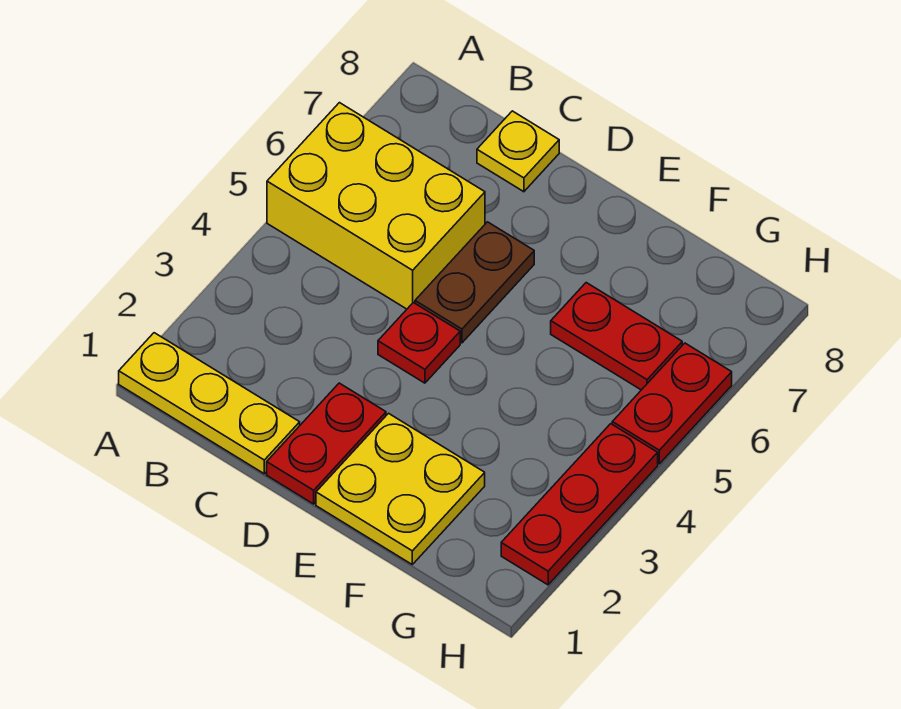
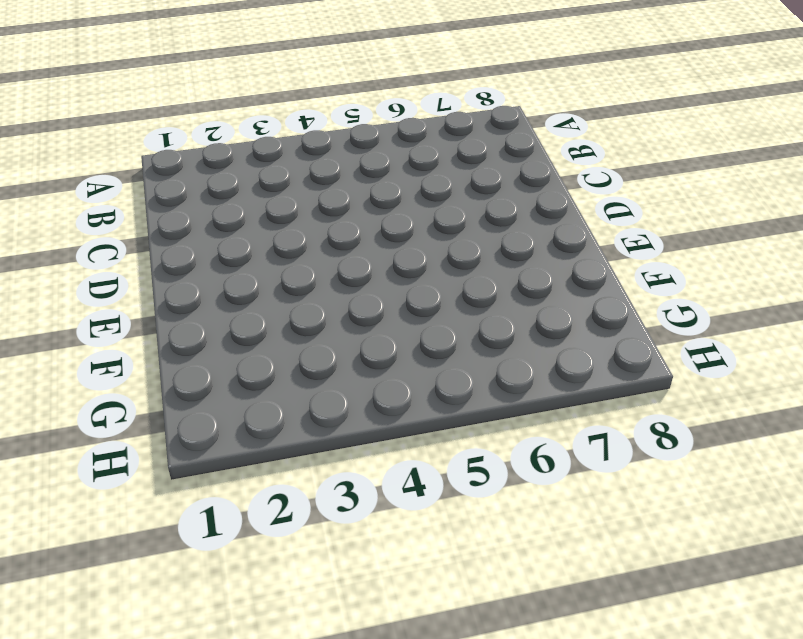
none -> yellow plate A1:C1 level 1
none -> yellow brick A5:C6 level 1

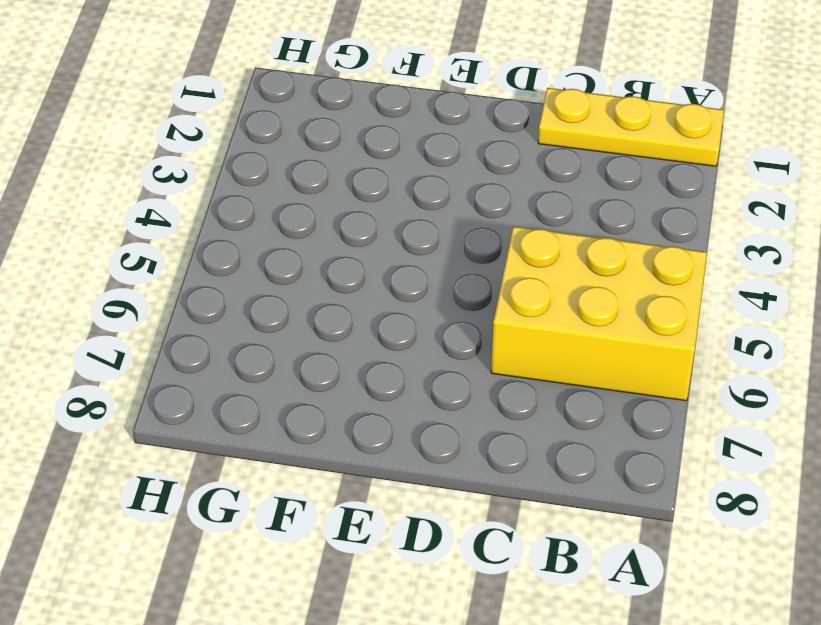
none -> yellow plate C8 level 1
none -> red plate D1:D2 level 1

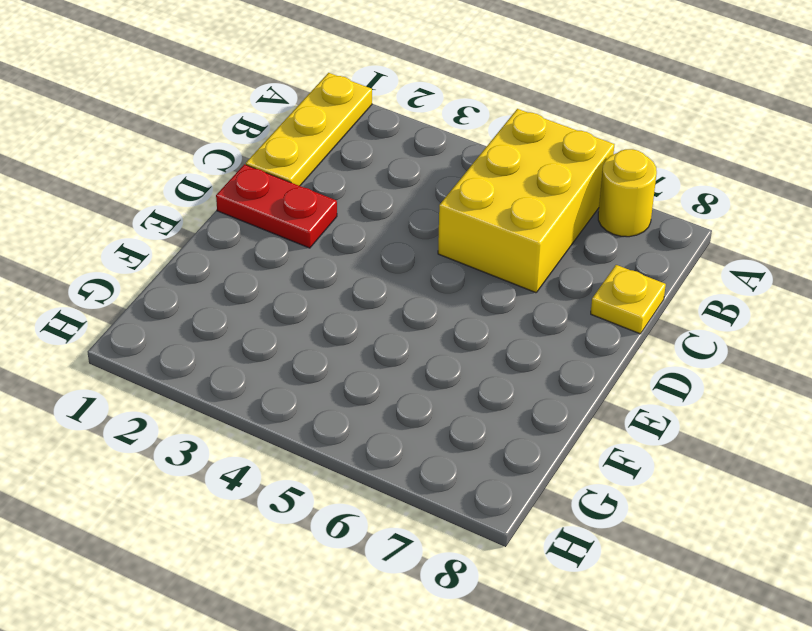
yellow round brick A7 level 1 -> none
none -> red plate D4 level 1
none -> brown plate D5:D6 level 1

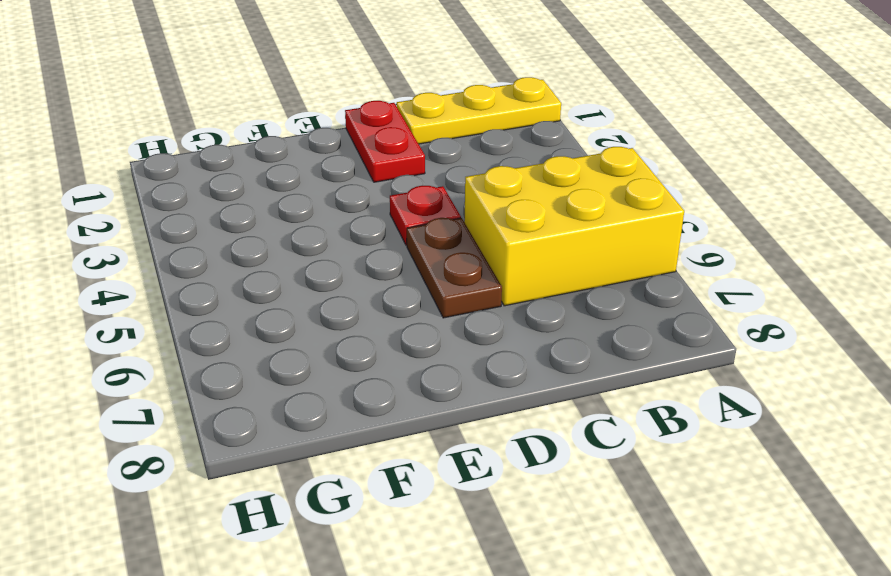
none -> yellow plate C8 level 1
none -> yellow plate E1:F2 level 1

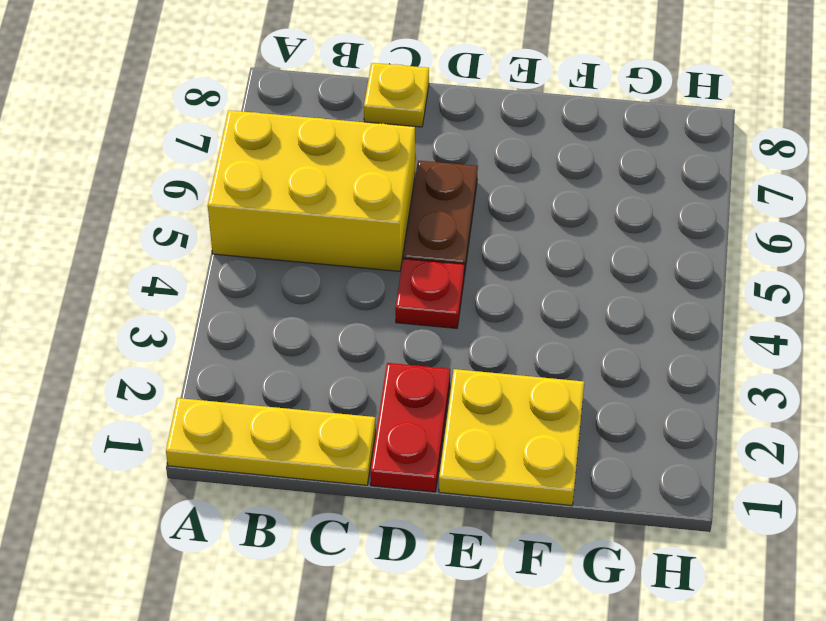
none -> red plate F6:G6 level 1
none -> red plate H2:H4 level 1

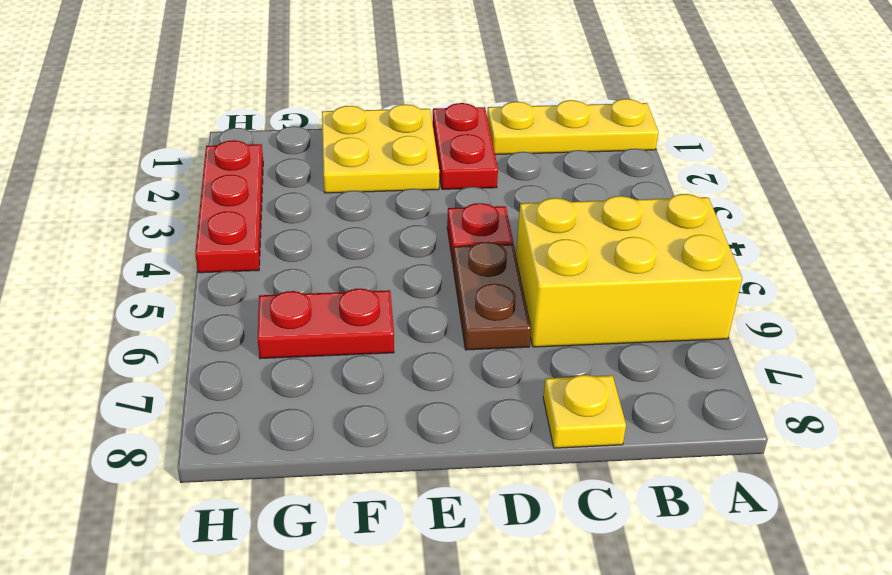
none -> red plate H5:H6 level 1

